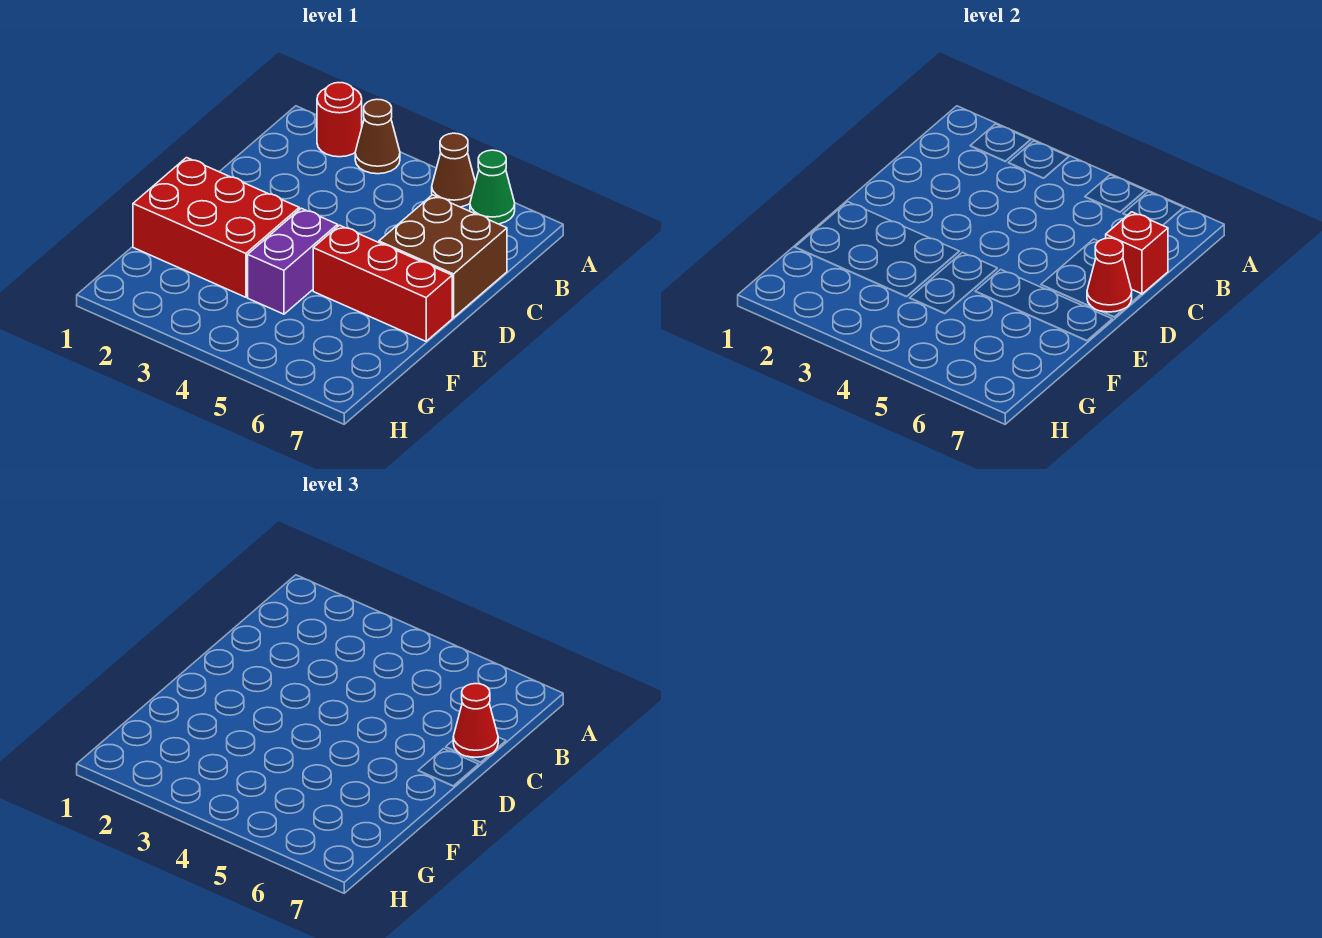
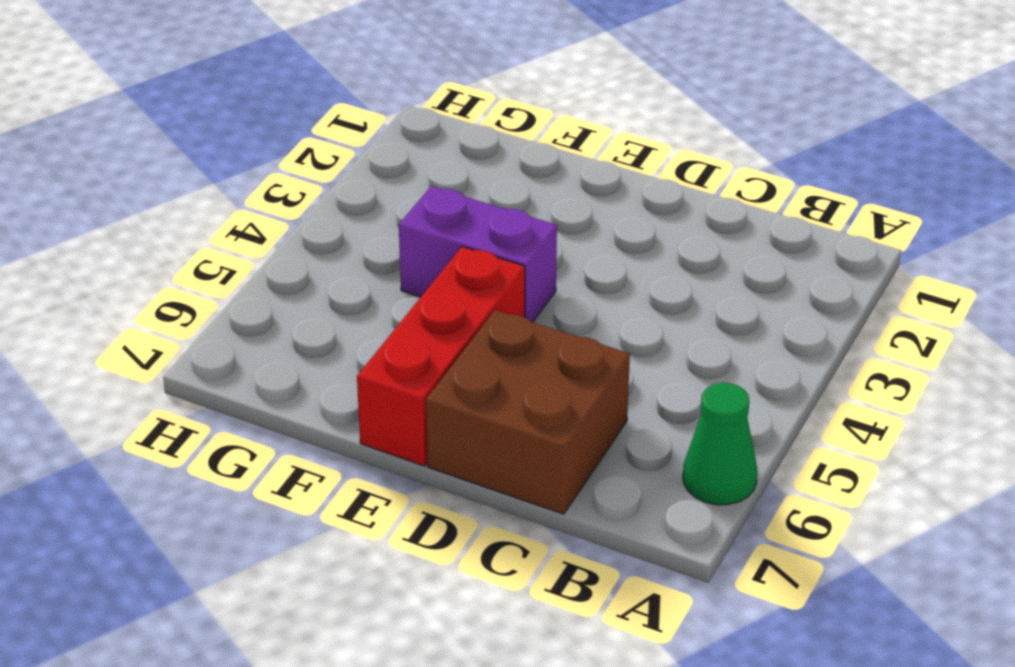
none -> red round brick A2 level 1
none -> brown cone A3 level 1

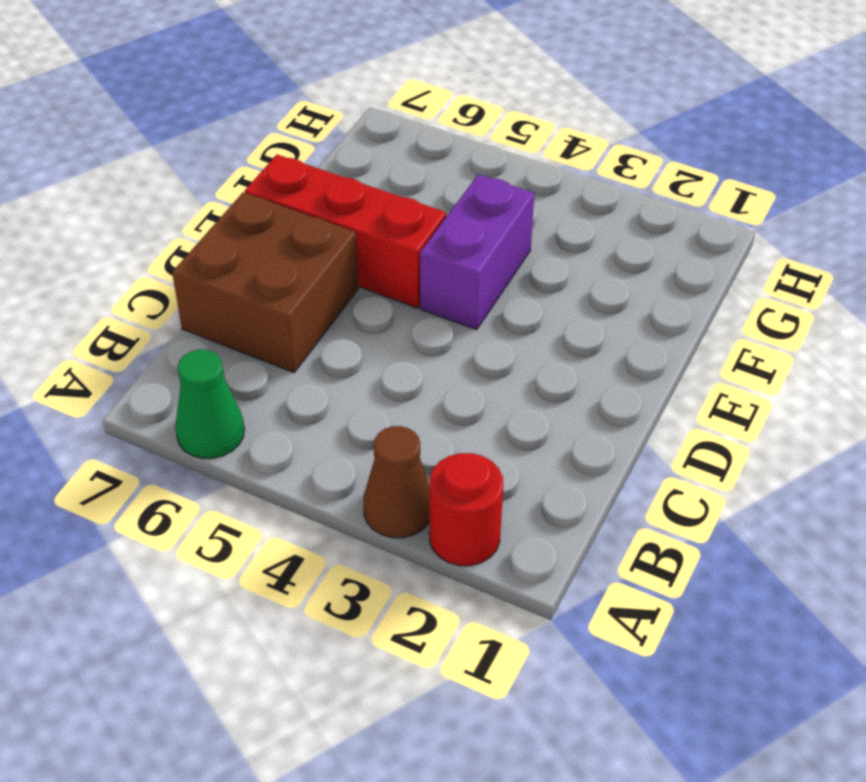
none -> brown cone A5 level 1
none -> red brick E1:F3 level 1

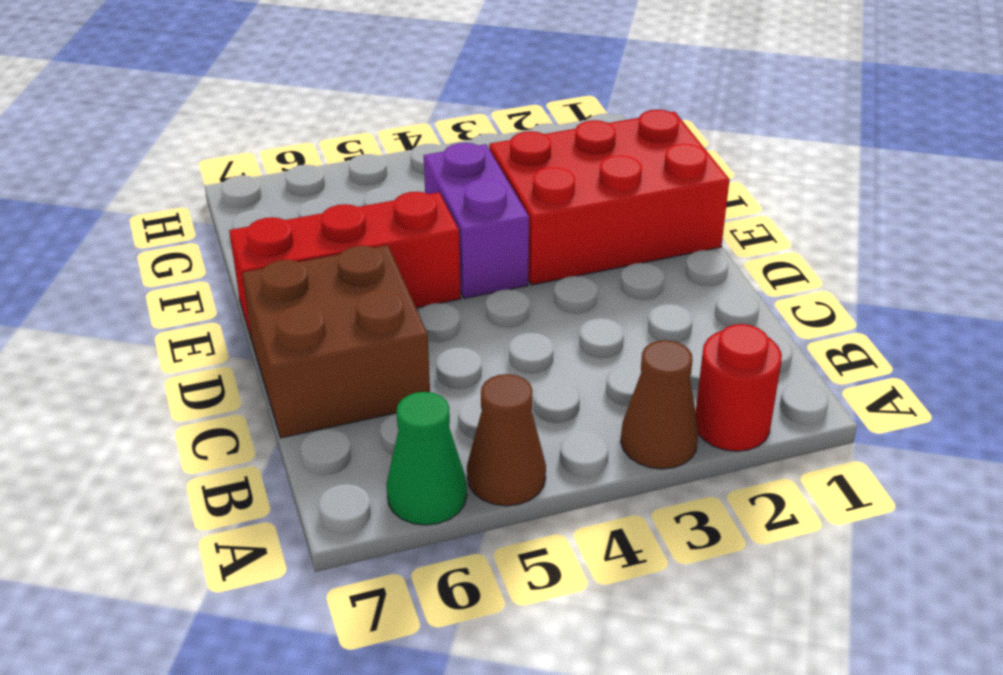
none -> red brick C7 level 2
none -> red cone D7 level 2

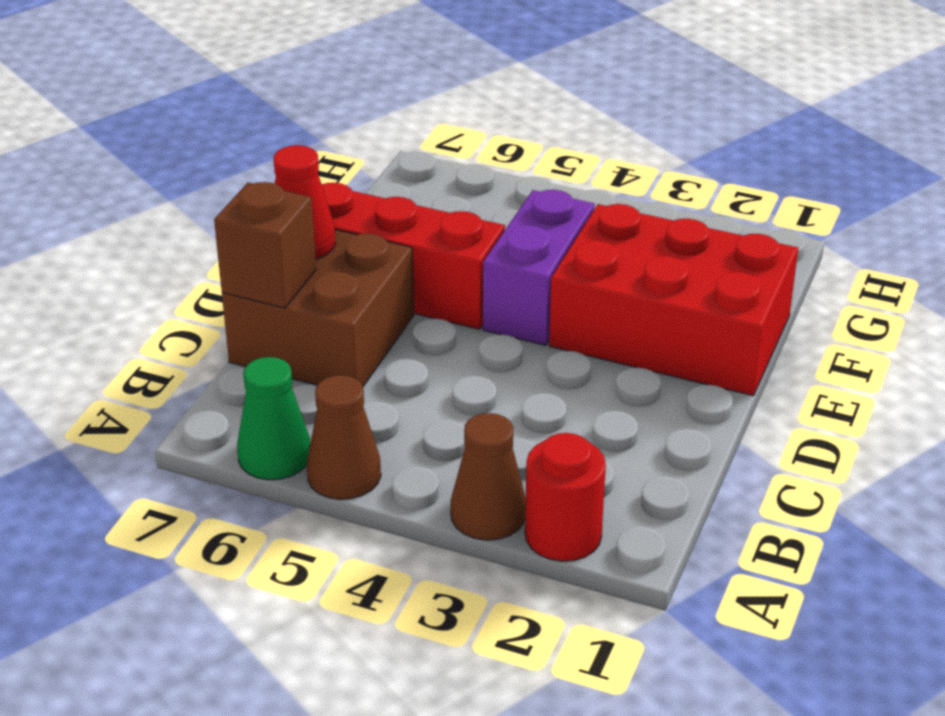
brown brick C7 level 2 -> red brick C7 level 2
none -> red cone C7 level 3

